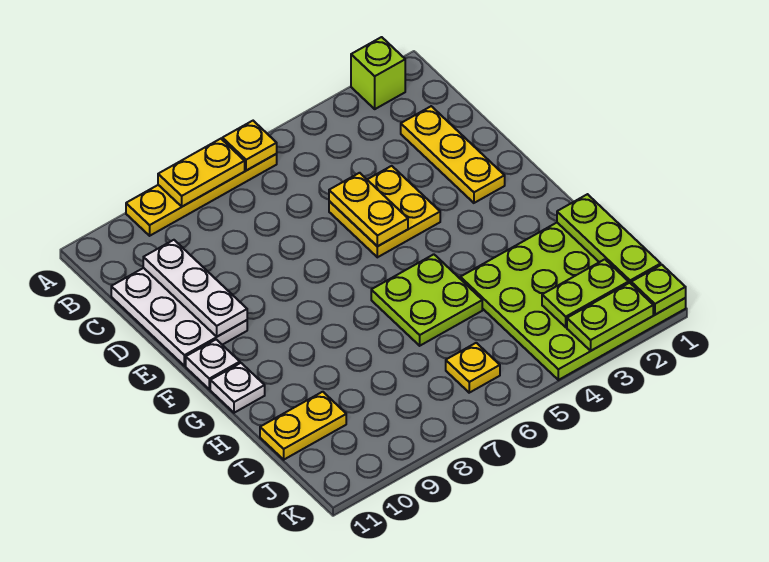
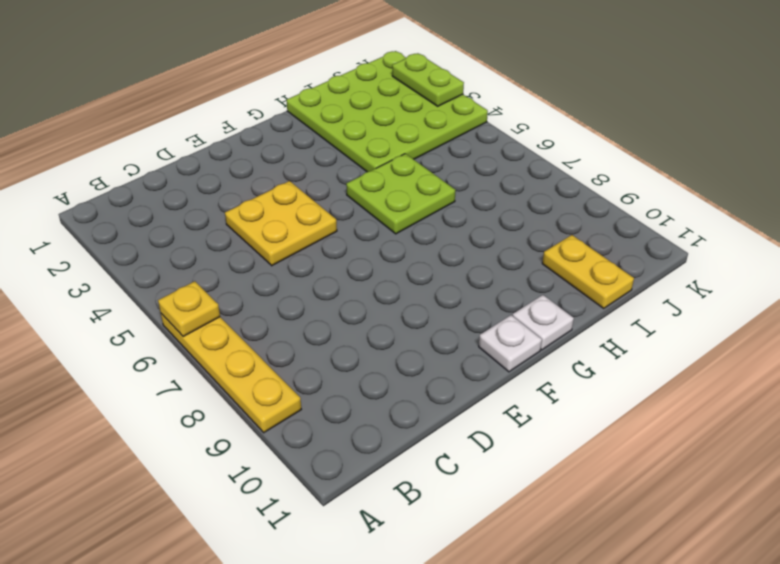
none -> lime brick A2 level 1
none -> yellow plate C2:E2 level 1
none -> white plate C10:E11 level 1

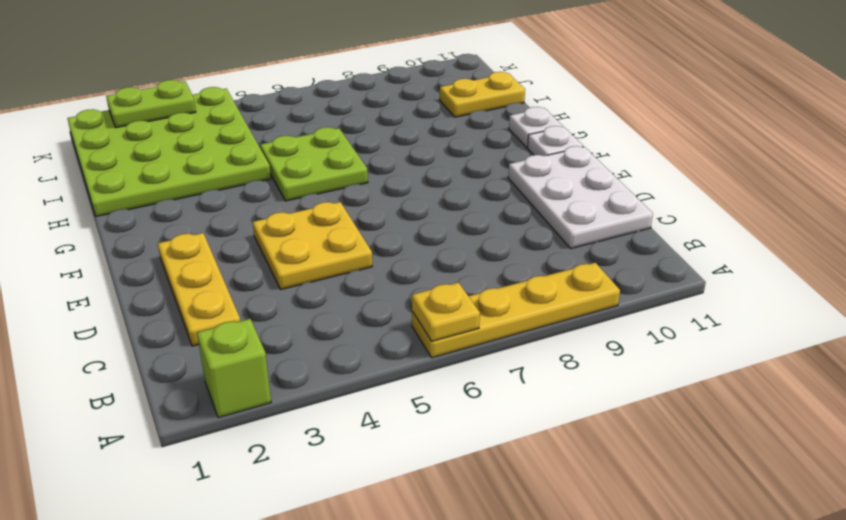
none -> yellow plate J6 level 1
none -> yellow plate A7:A8 level 2
none -> white plate C10:E10 level 2

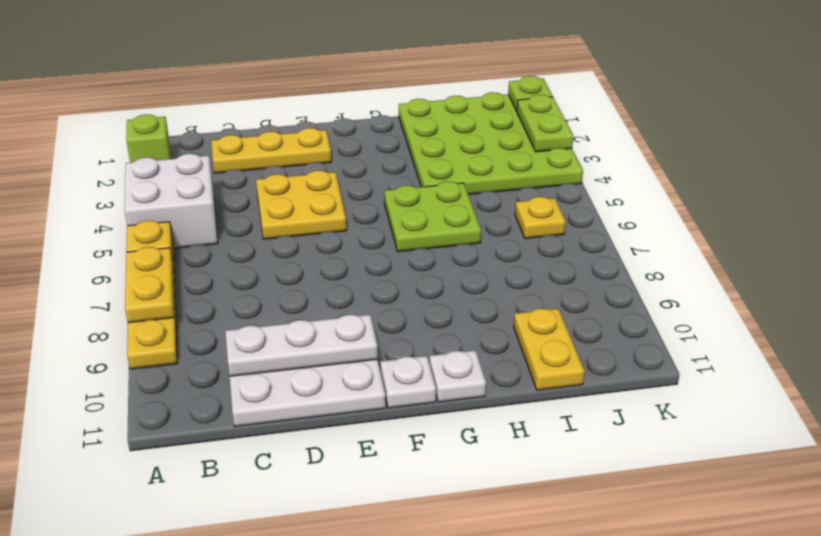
white brick A4:B5 level 1 -> none
none -> yellow plate D5:E5 level 2
none -> lime plate H1:J1 level 2
none -> lime plate J2:J3 level 2

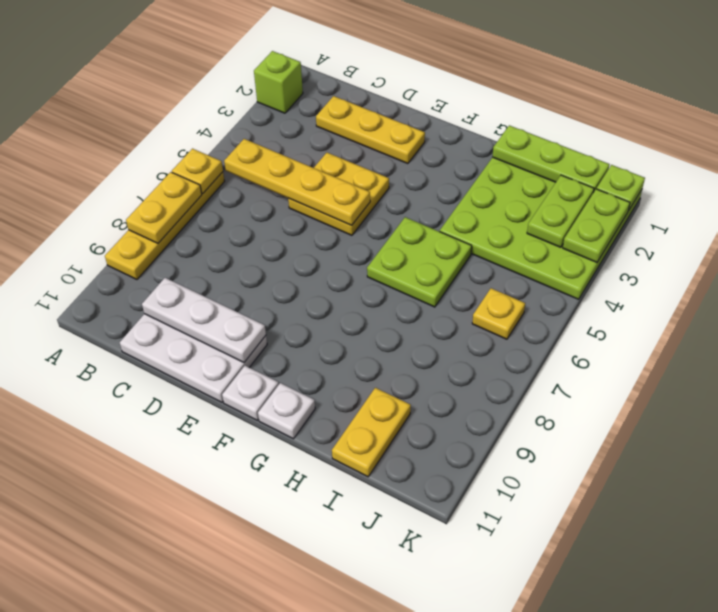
yellow plate B5:E5 level 2 -> yellow plate D5:E5 level 2

